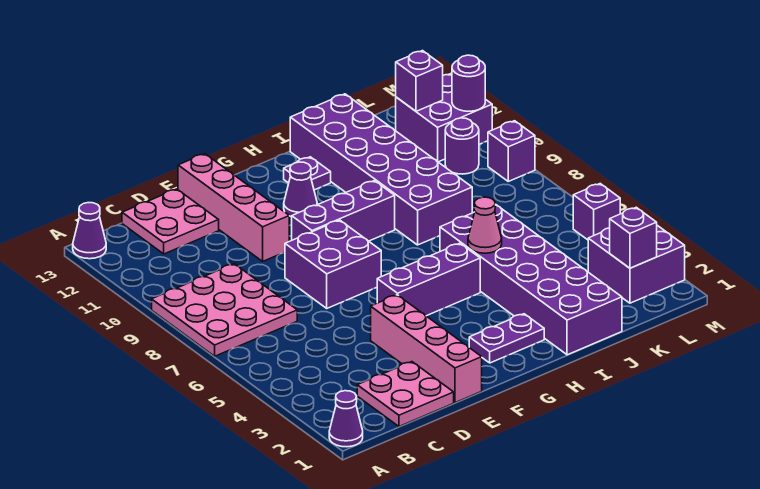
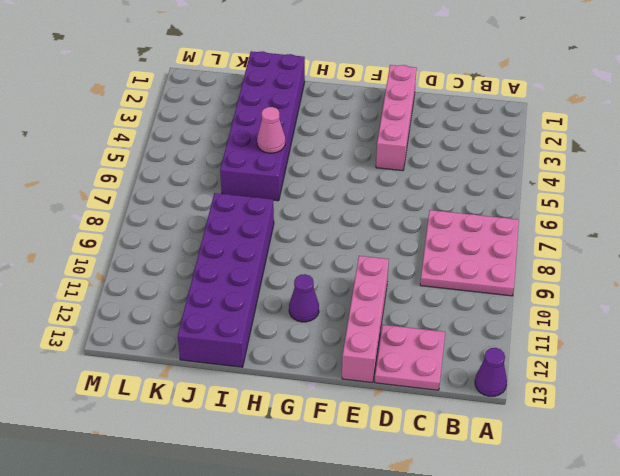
none -> purple cone A1 level 1
none -> pink plate C1:D2 level 1
none -> purple brick E7:F8 level 1

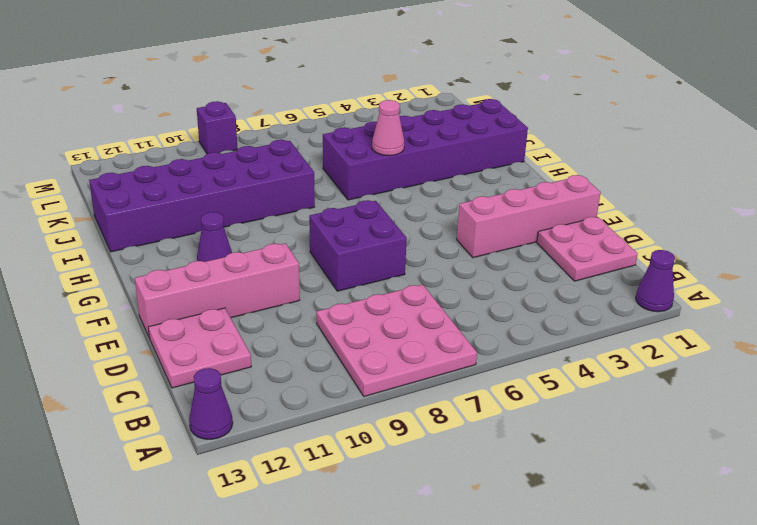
none -> purple brick F5:H5 level 1
none -> purple brick F9:H9 level 1
none -> purple plate G2:H2 level 1

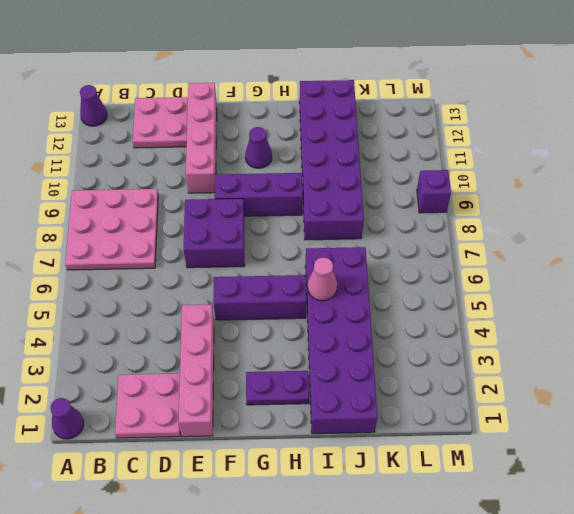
none -> purple plate H12 level 1
none -> purple brick L2:M3 level 1
none -> purple round brick L10 level 1

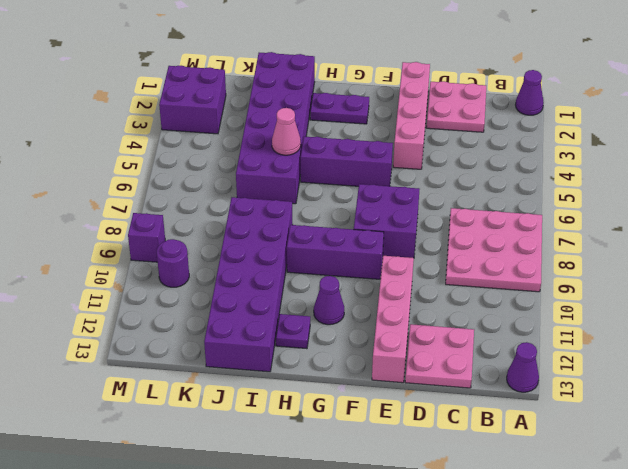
none -> purple brick L11:M12 level 1
none -> purple brick M5 level 1
none -> purple brick L2 level 2

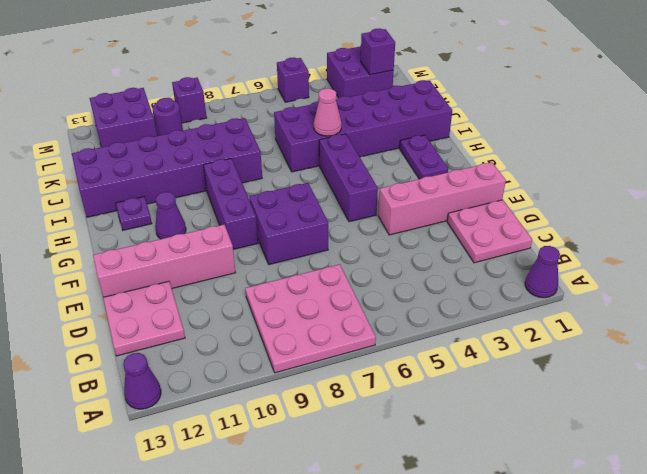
none -> purple brick L12 level 2
none -> purple round brick M11 level 2

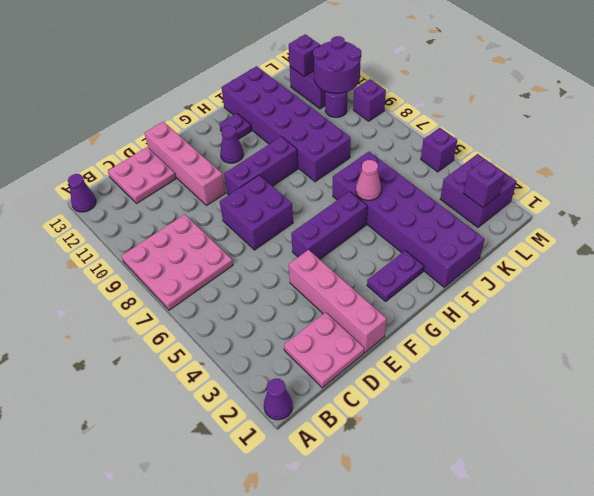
purple round brick L10:M11 level 2 -> purple round brick M11 level 2

